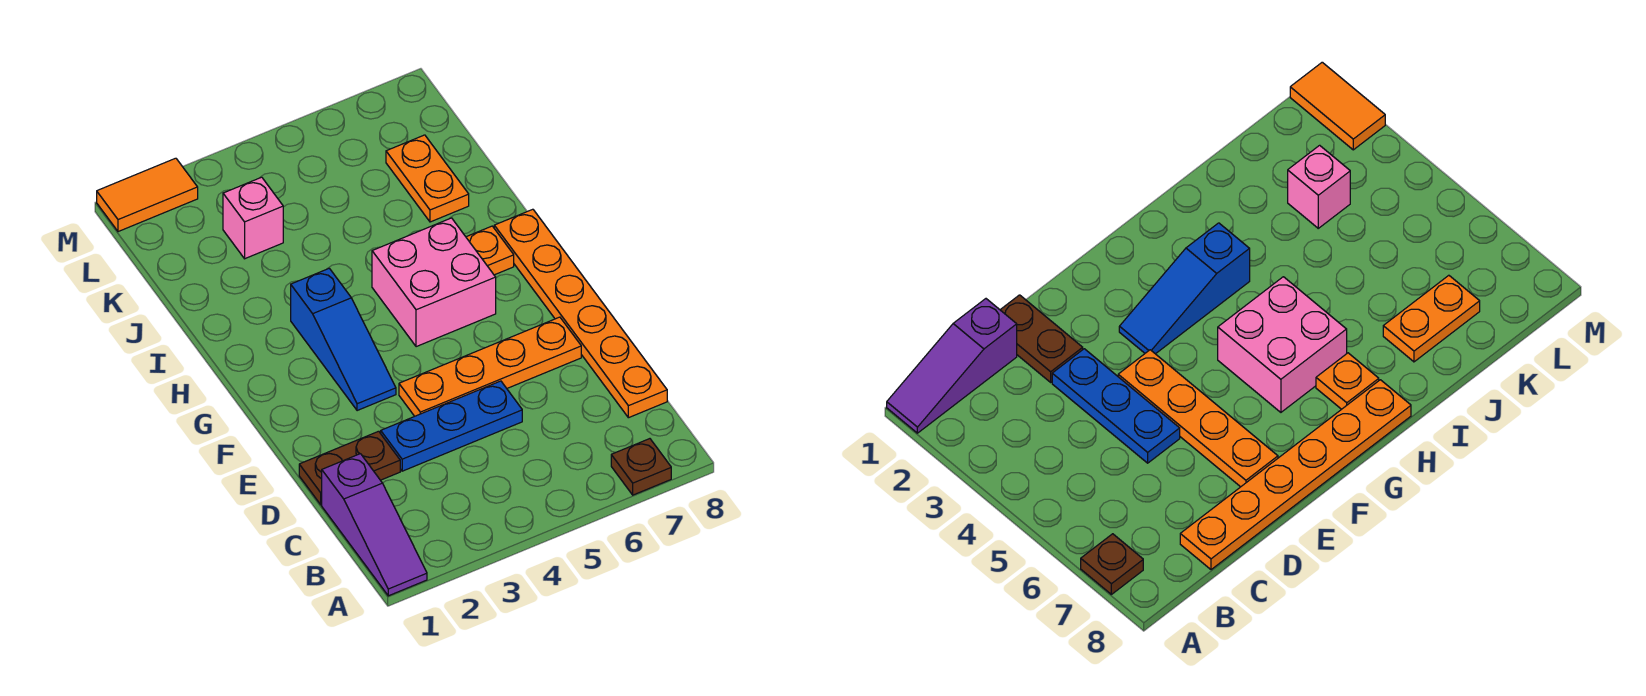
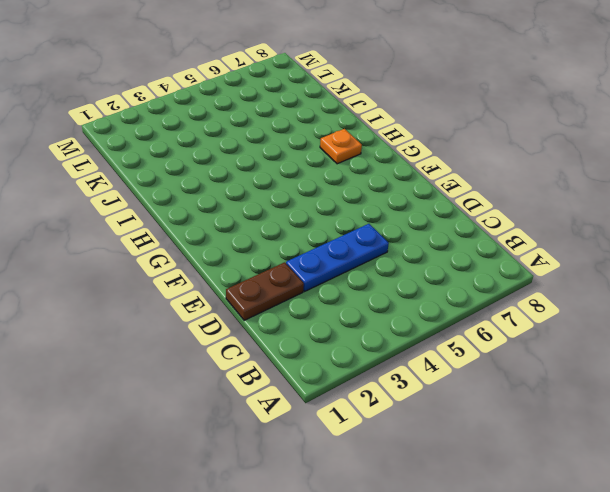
none -> purple slope A1:C1 level 1 top C
none -> brown plate A7 level 1
none -> orange plate C8:H8 level 1

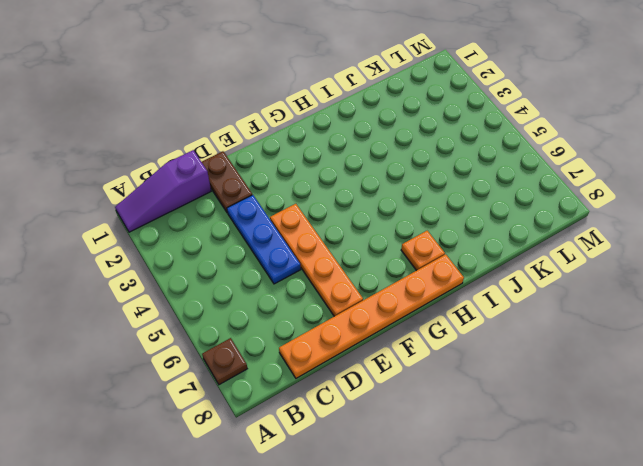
none -> blue slope F3:H3 level 1 top H
none -> pink brick G5:H6 level 1
none -> orange plate J7:K7 level 1

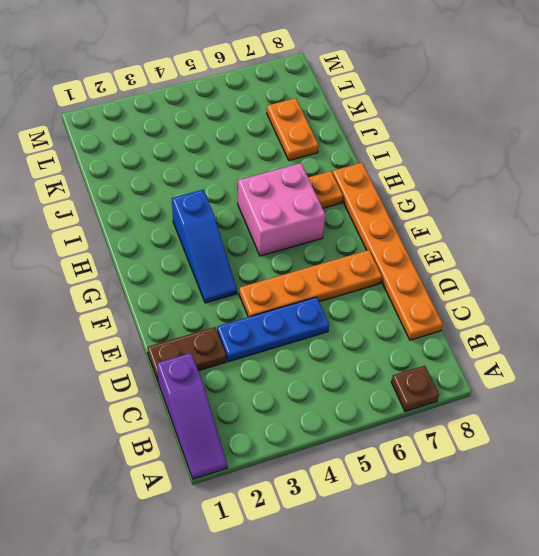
none -> pink brick K3 level 1
none -> orange tile M1:M2 level 1

